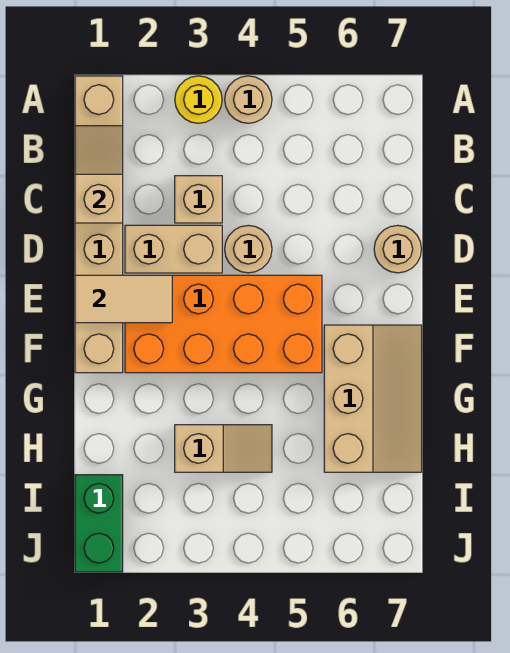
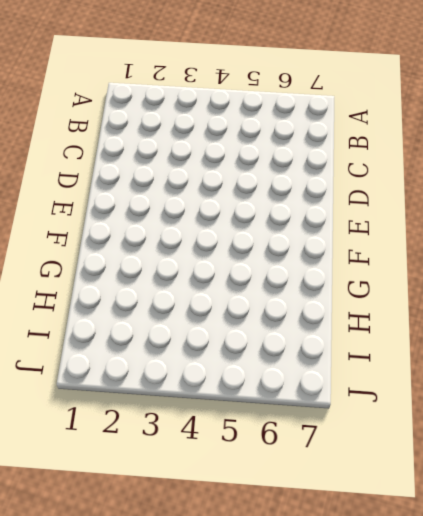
none -> tan brick A1:F1 level 1
none -> yellow round brick A3 level 1
none -> tan round brick A4 level 1

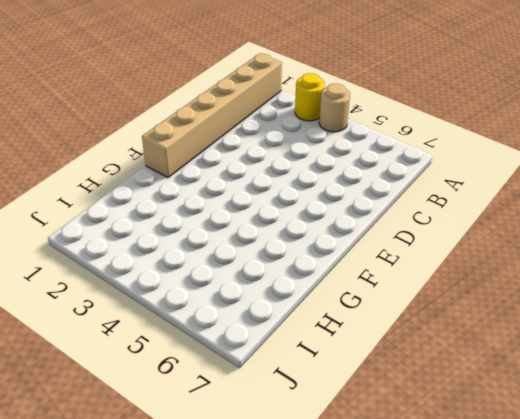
none -> tan brick C3 level 1
none -> tan brick D2:D3 level 1
none -> tan round brick D4 level 1

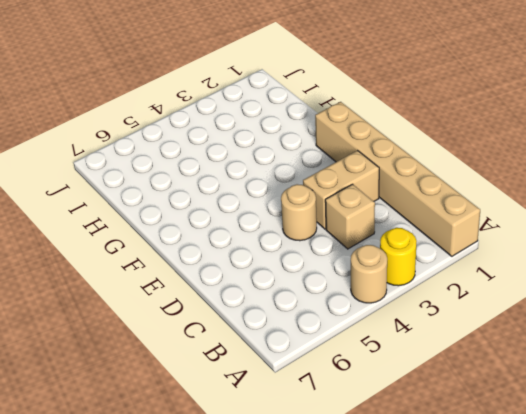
none -> tan round brick D7 level 1
none -> orange brick E2:F5 level 1
none -> tan slope F6:H7 level 1 top 6

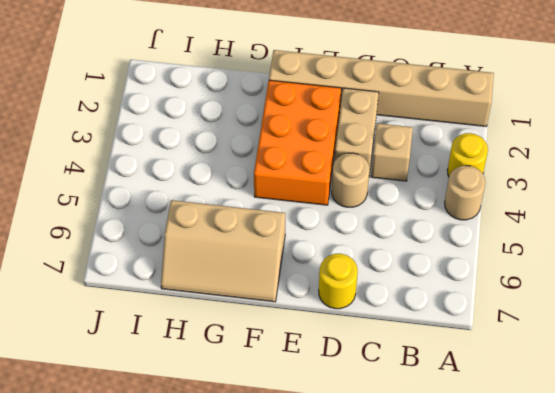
yellow round brick D7 level 1 -> tan round brick D7 level 1
orange brick E2:F4 level 1 -> orange brick E2:F5 level 1
none -> tan slope H3:H4 level 1 top 3
none -> green brick I1:J1 level 1
none -> tan slope B1:C1 level 2 top C

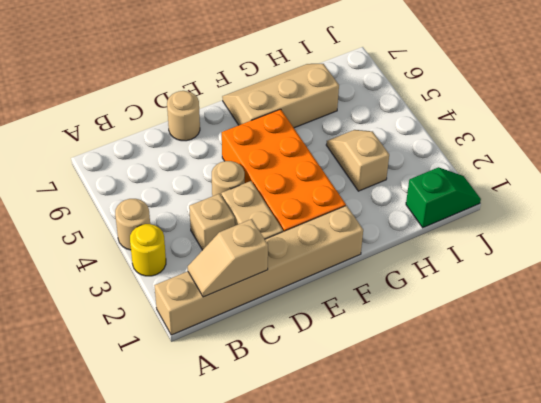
green slope I1:J1 level 1 top I -> green brick I1:J1 level 1
none -> tan tile E1:E2 level 2

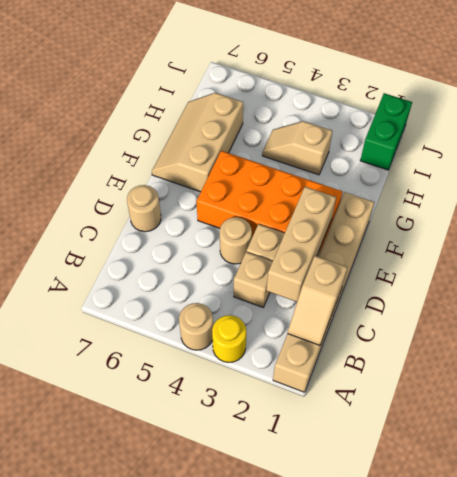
tan brick C2:E2 level 2 -> tan tile E1:E2 level 2

